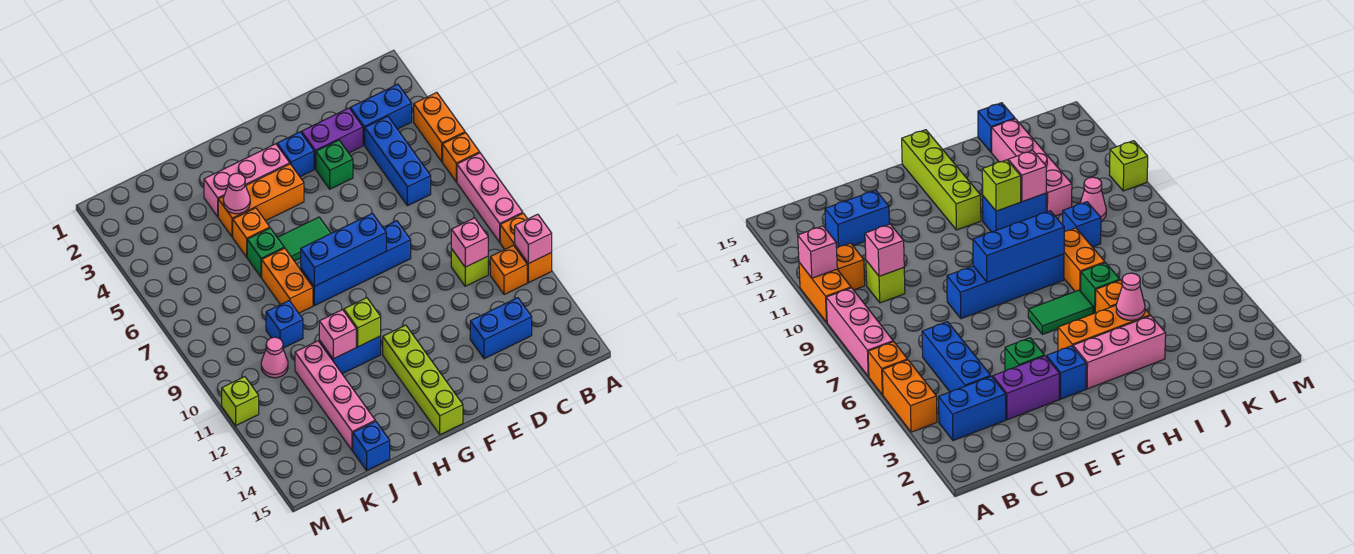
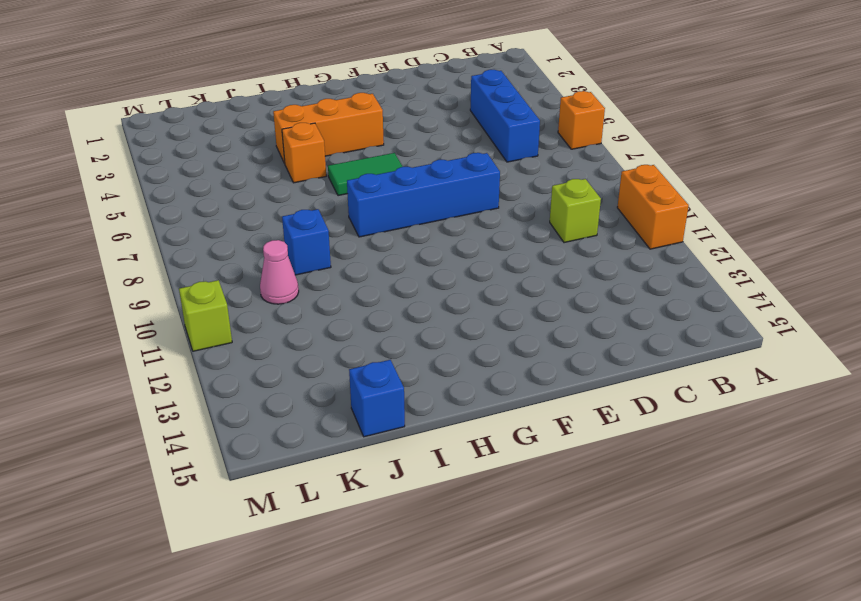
none -> orange brick A4:A5 level 1
none -> pink brick A7:A9 level 1
none -> blue brick B3:C3 level 1
none -> orange brick B11 level 1

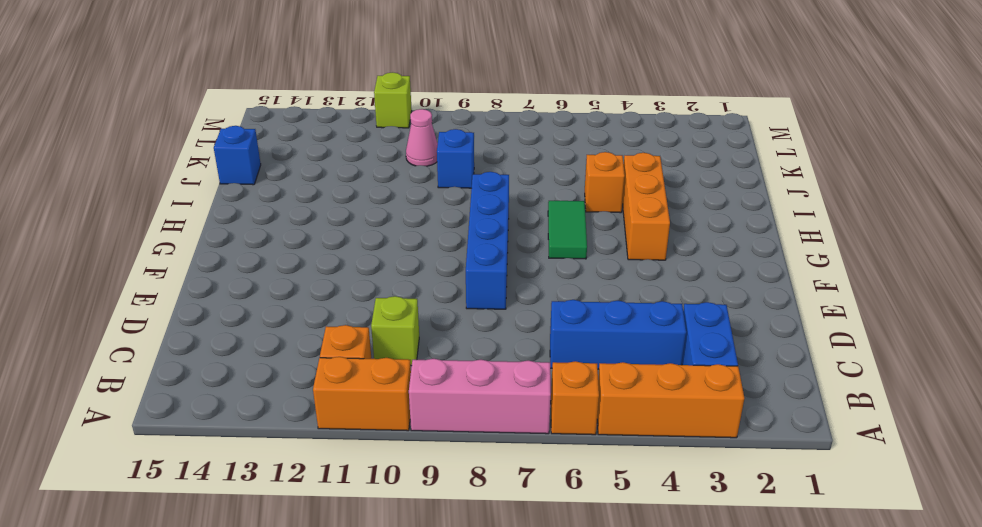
orange brick A3:A5 level 1 -> orange brick A4:A5 level 1
none -> blue brick C13:D13 level 1
none -> purple brick D3:E3 level 1
none -> green brick E4 level 1
none -> blue brick F3 level 1

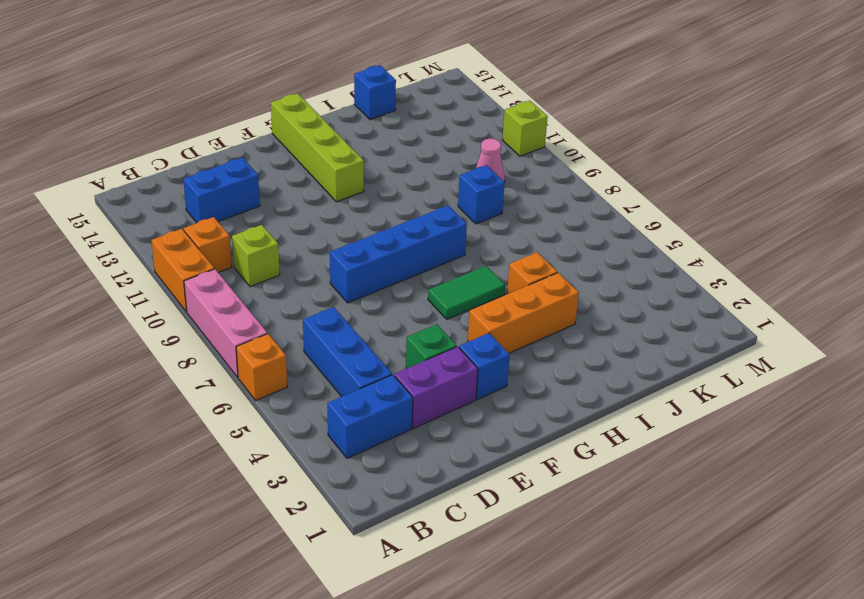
none -> orange brick A4:A5 level 1
none -> pink brick G3:I3 level 1
none -> blue brick H11:I11 level 1
none -> green brick I6 level 1

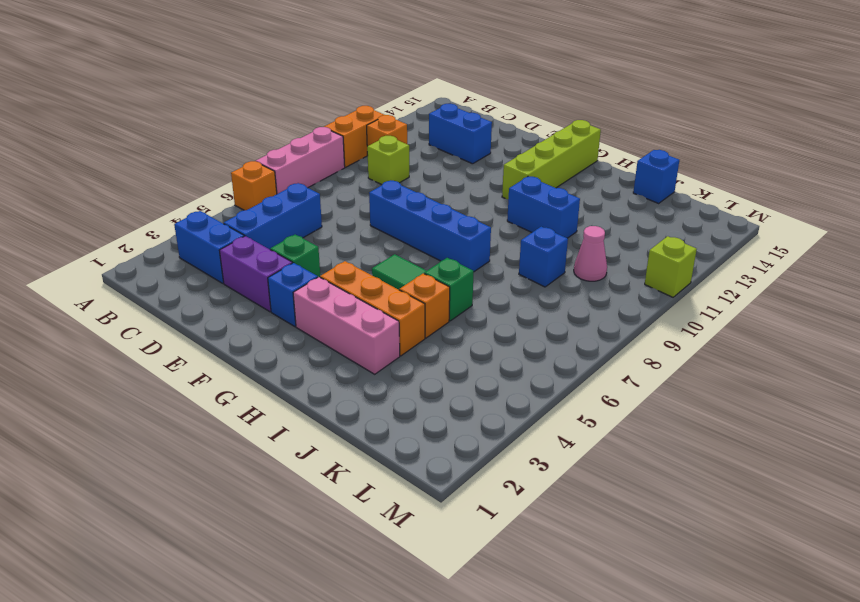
none -> orange brick A4:A5 level 1
none -> orange brick I7:I8 level 1
none -> pink brick J11:J14 level 1
none -> pink brick A11 level 2

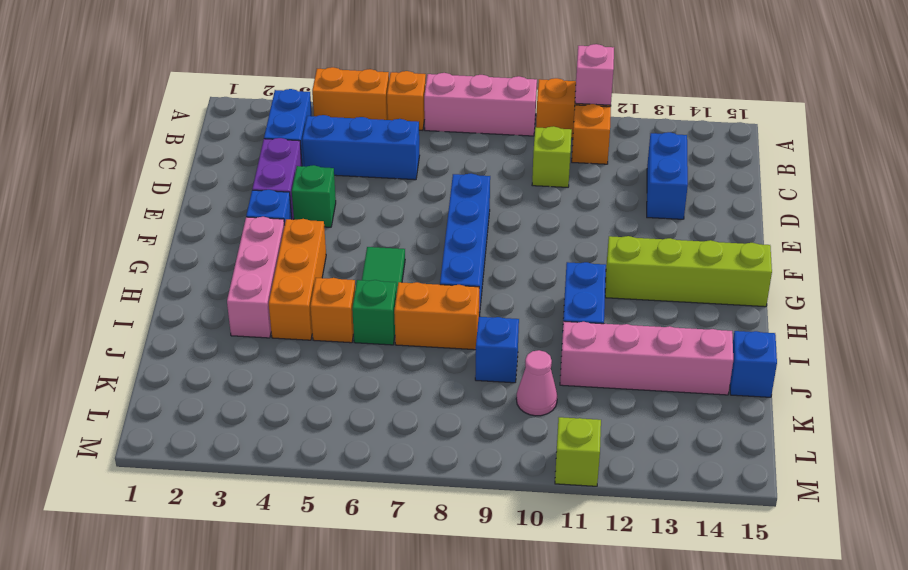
none -> pink brick C10 level 2
none -> blue brick F8:H8 level 2
none -> lime brick H11 level 2
none -> pink cone I4 level 2

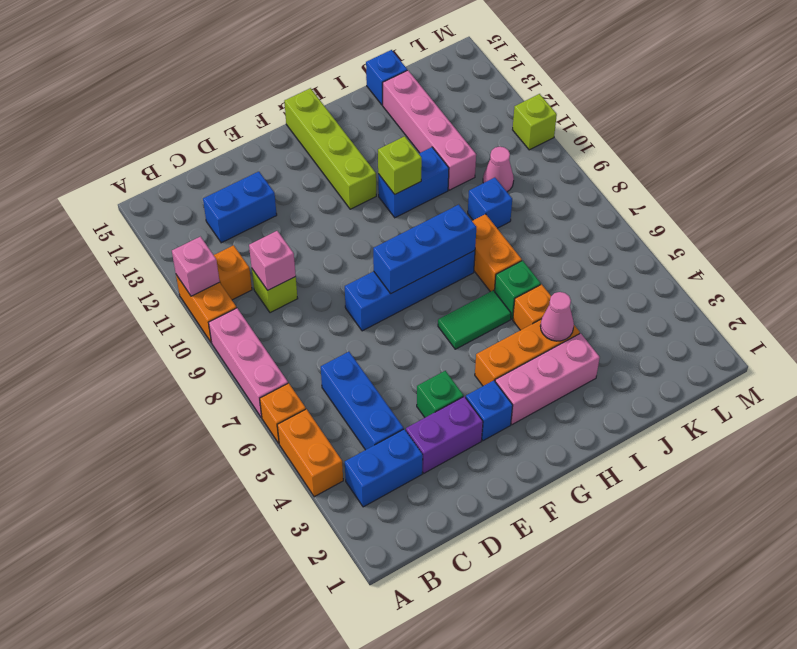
none -> pink brick I11 level 2

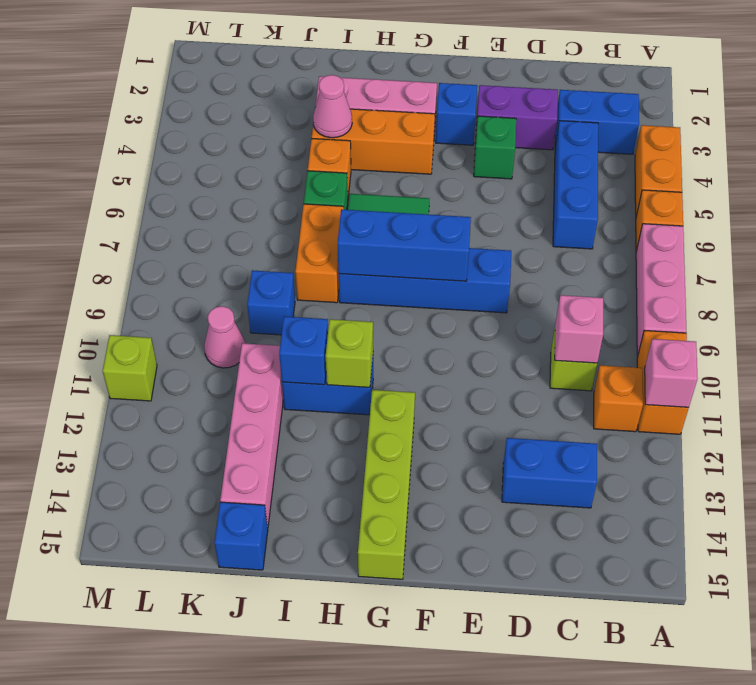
blue brick I11 level 2 -> pink brick I11 level 2

